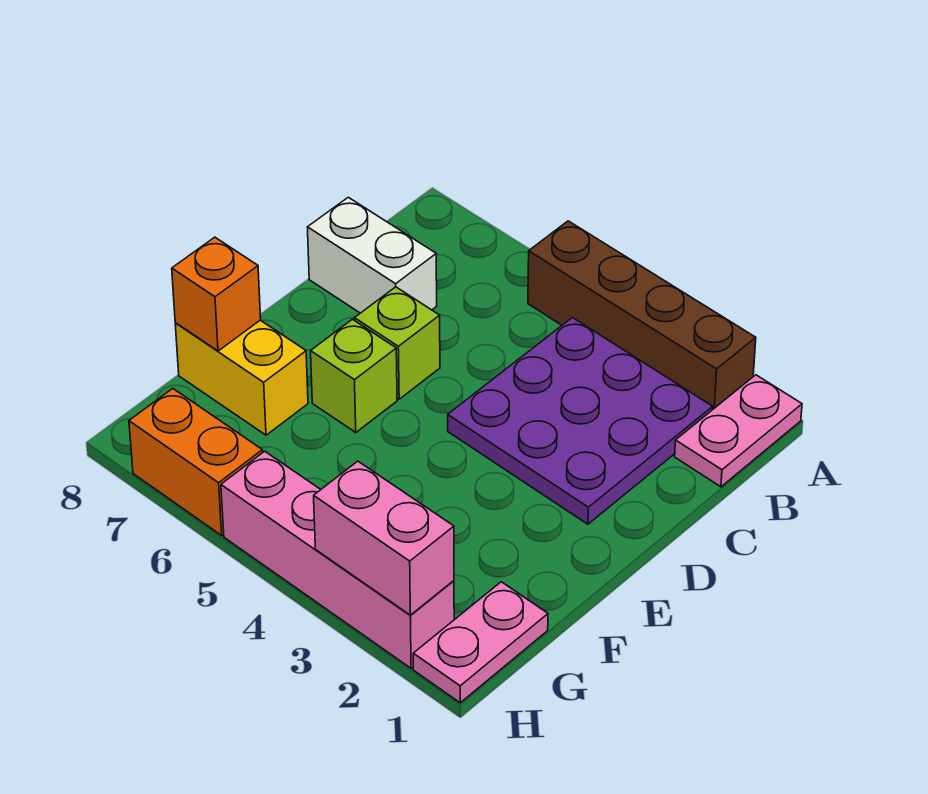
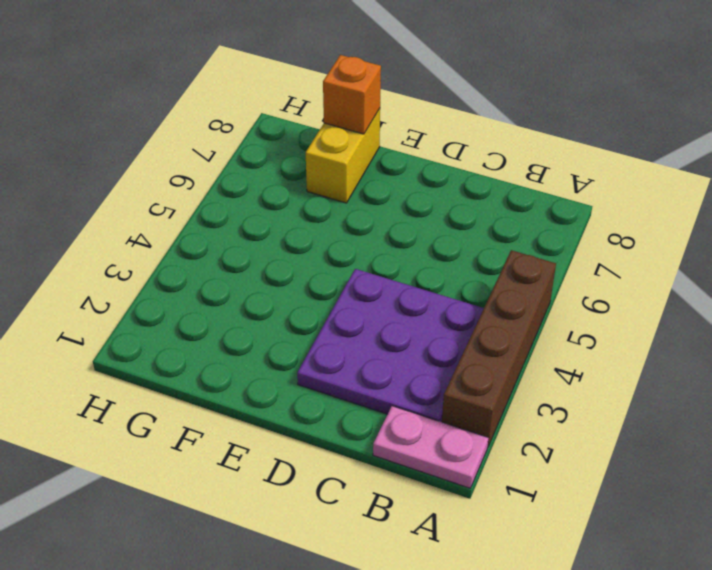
none -> white brick C7:C8 level 1
none -> lime brick D6 level 1
none -> lime brick E6 level 1

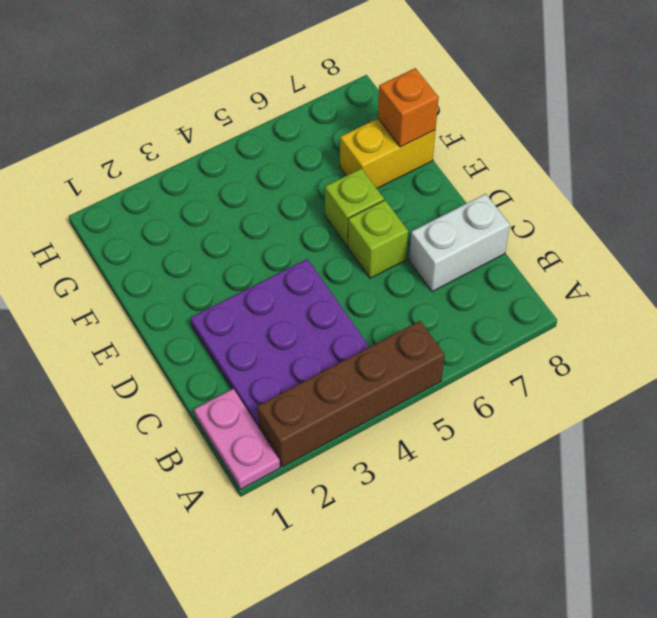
none -> pink plate G1:H1 level 1
none -> pink brick H2:H5 level 1
none -> orange brick H6:H7 level 1

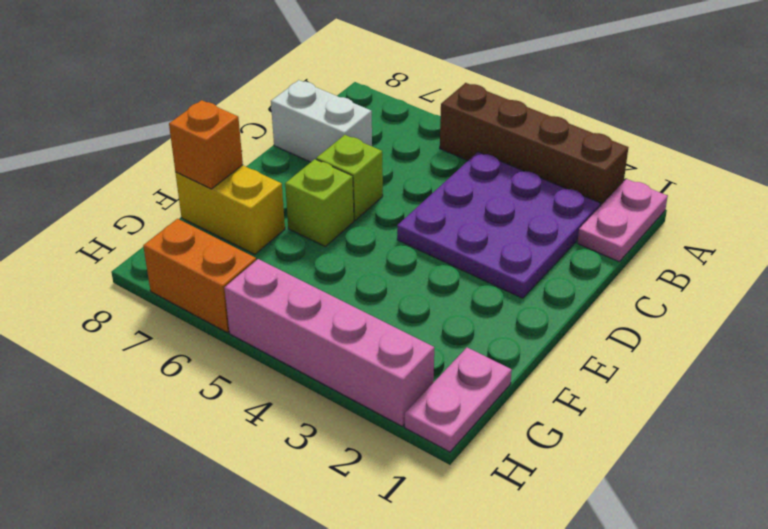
none -> pink brick H2:H3 level 2

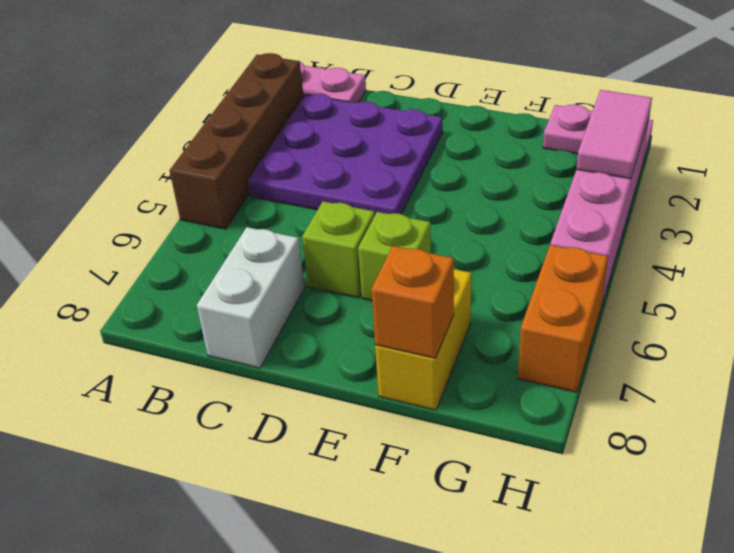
pink tile H2:H3 level 2 -> pink brick H2:H3 level 2

